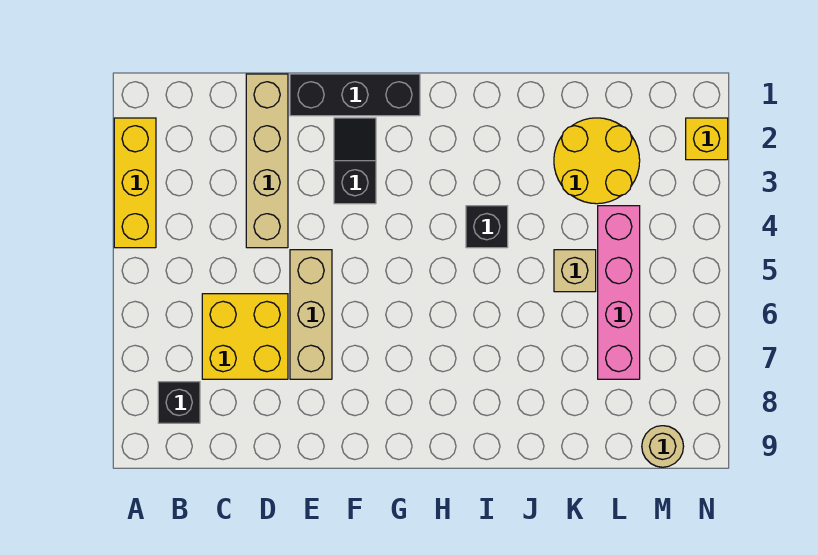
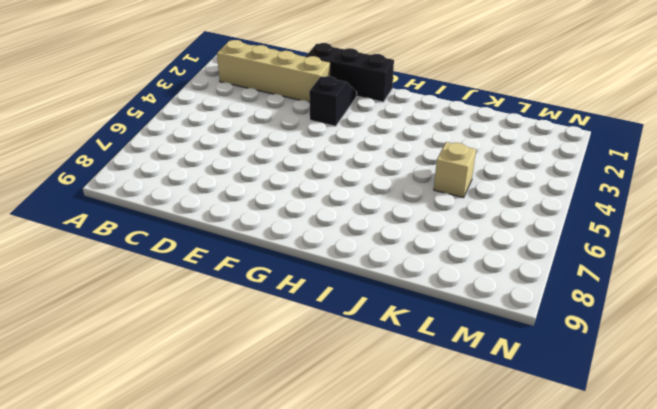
tan brick B2:E2 level 1 -> tan brick D1:D4 level 1
none -> yellow brick A2:A4 level 1
none -> black brick B8 level 1
none -> yellow brick C6:D7 level 1

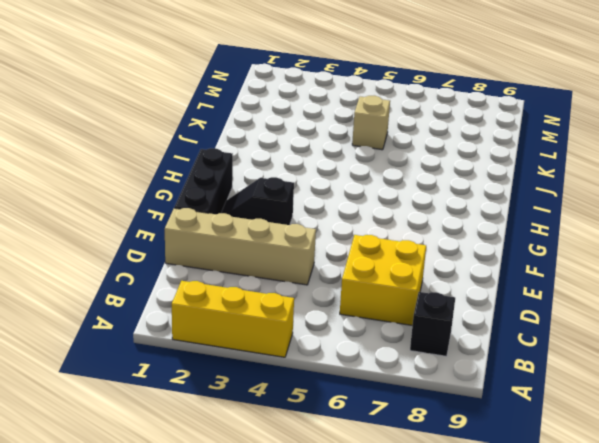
none -> tan brick E5:E7 level 1
none -> black brick I4 level 1
none -> yellow round brick K2:L3 level 1

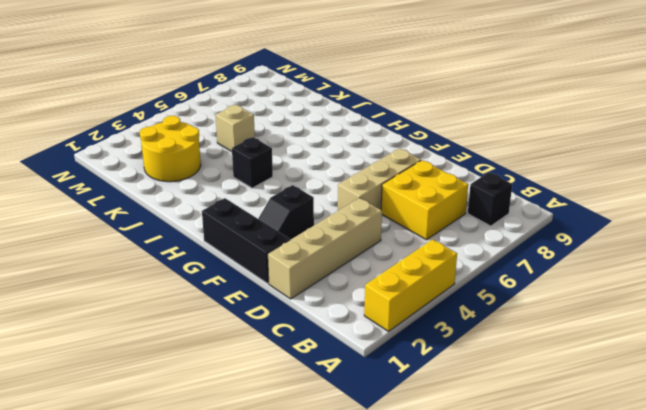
none -> pink brick L4:L7 level 1
none -> tan round brick M9 level 1
none -> yellow brick N2 level 1

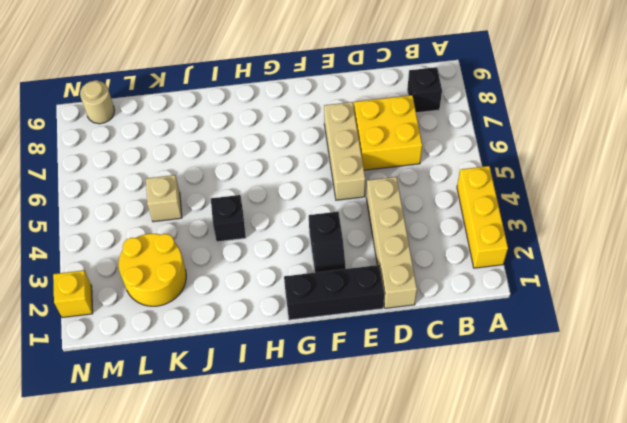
none -> pink brick L4:L7 level 1

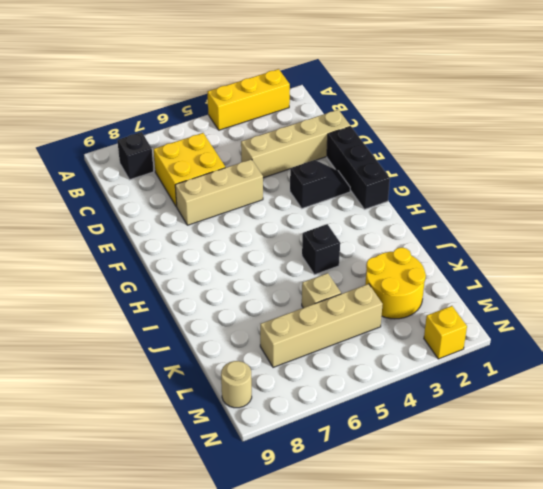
tan brick L4:L7 level 1 -> pink brick L4:L7 level 1

